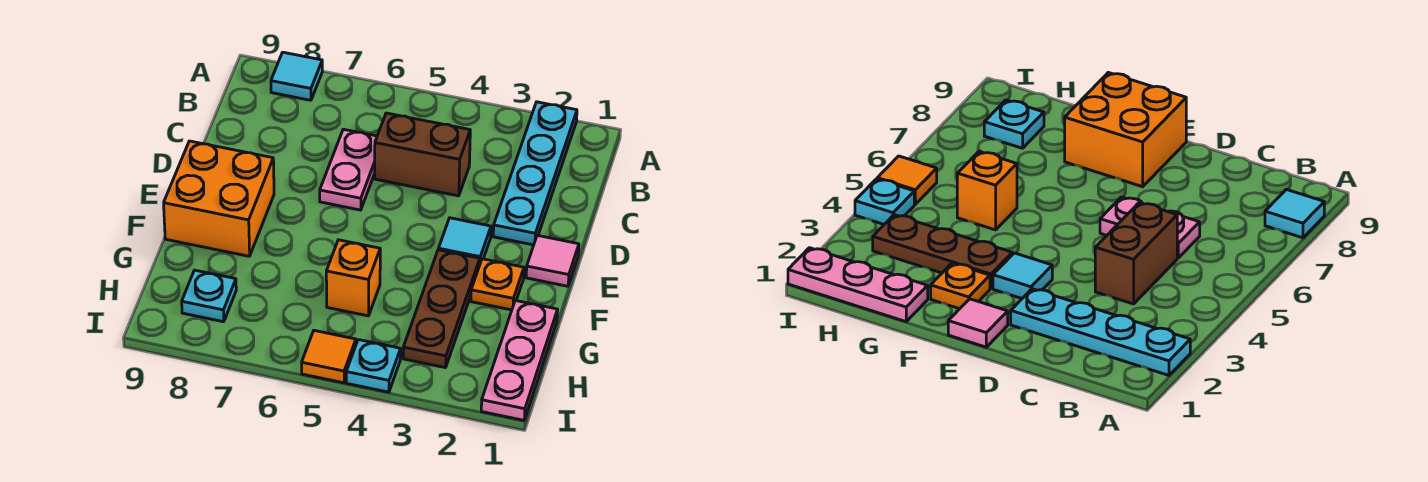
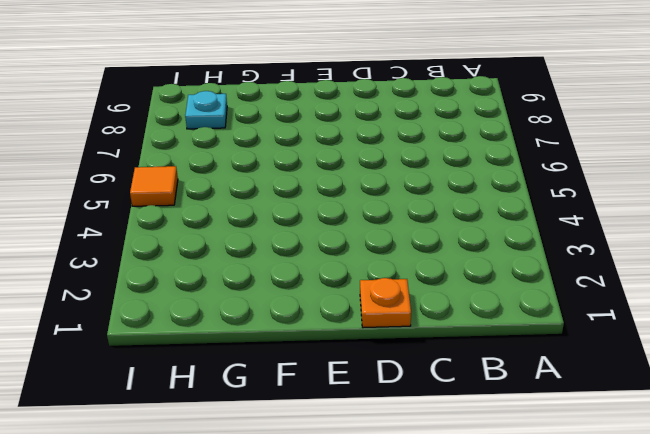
orange plate D1 level 1 -> orange plate F2 level 1
none -> cyan plate A2:D2 level 1
none -> cyan tile A8 level 1
none -> brown brick C4:C5 level 1

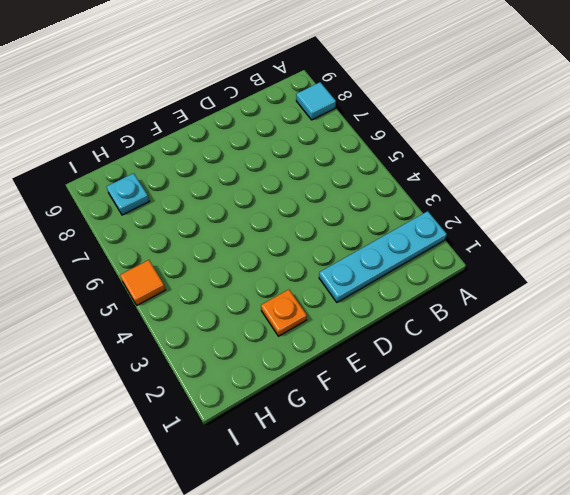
none -> brown brick C4:C5 level 1
none -> pink plate C6:D6 level 1
none -> pink tile E1 level 1

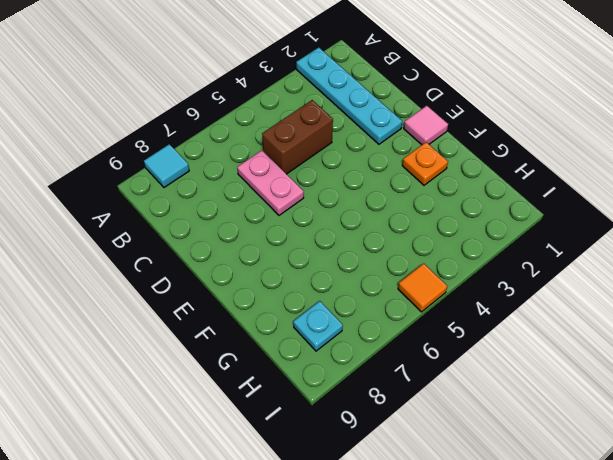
none -> cyan tile E3 level 1
none -> orange brick E8:F9 level 1
none -> brown plate F3:H3 level 1

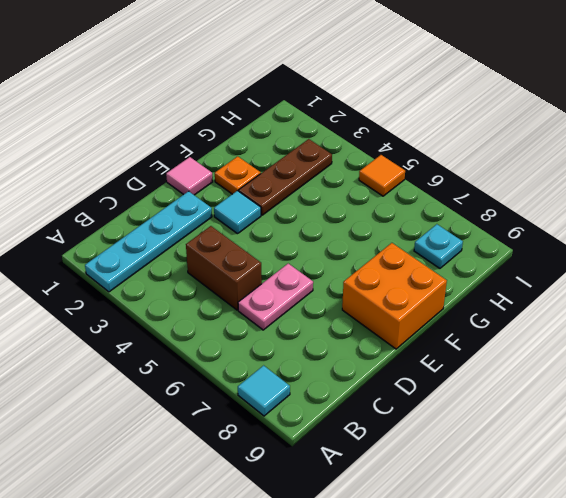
none -> pink plate G1:I1 level 1
none -> orange brick G5 level 1
none -> cyan plate I4 level 1

